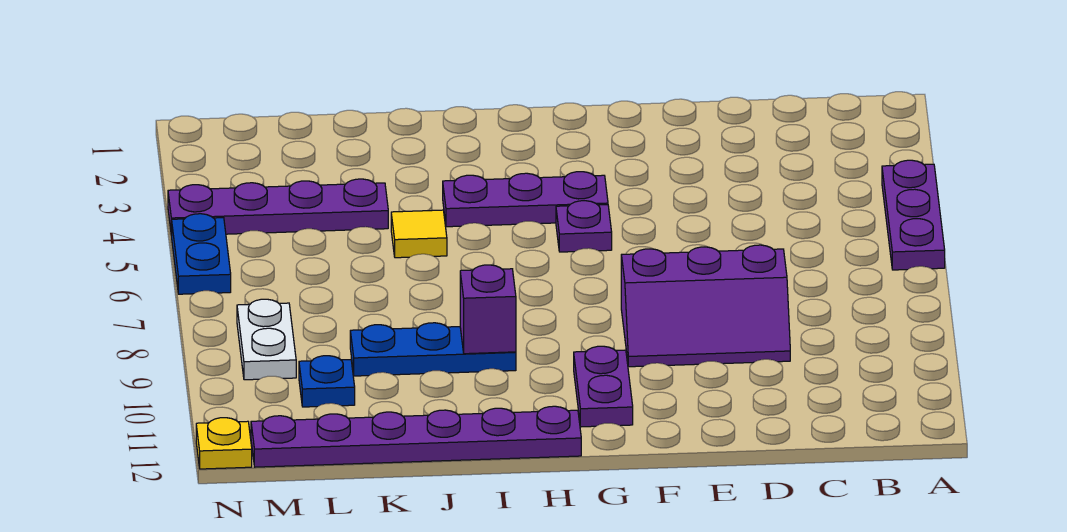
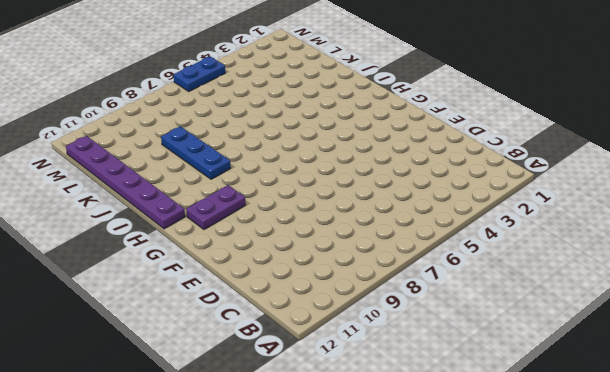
none -> purple plate A4:A6 level 1
none -> purple slope D8:F9 level 1 top 8
none -> purple plate G4:I4 level 1

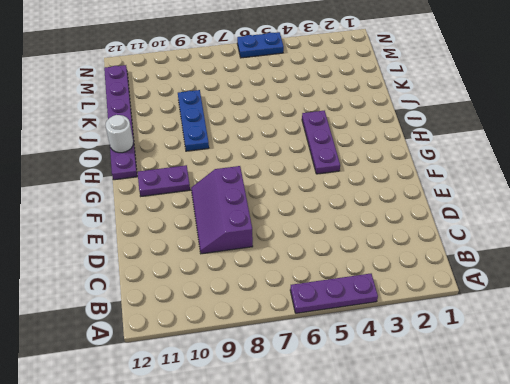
white round brick I12 level 2 -> none
none -> purple plate G5 level 1
none -> yellow tile J5 level 1
none -> purple plate K4:N4 level 1

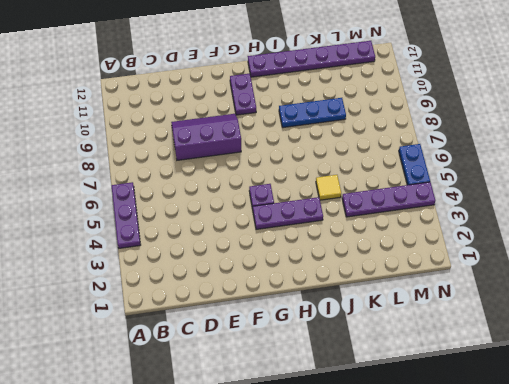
none -> blue plate L10 level 1
none -> white plate M8:M9 level 1
none -> yellow plate N12 level 1

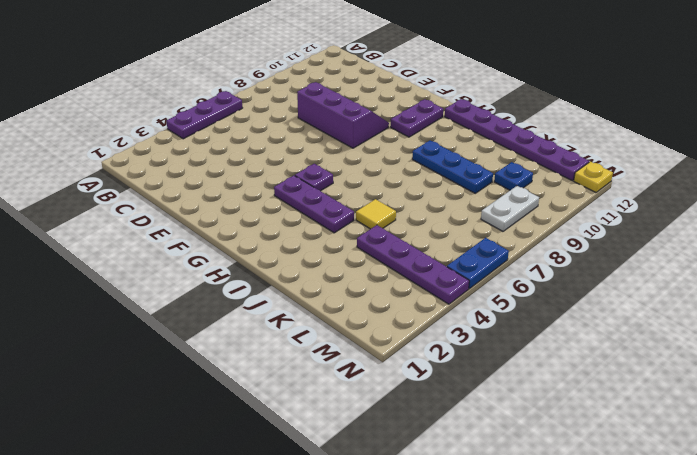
none -> purple brick I9 level 2

